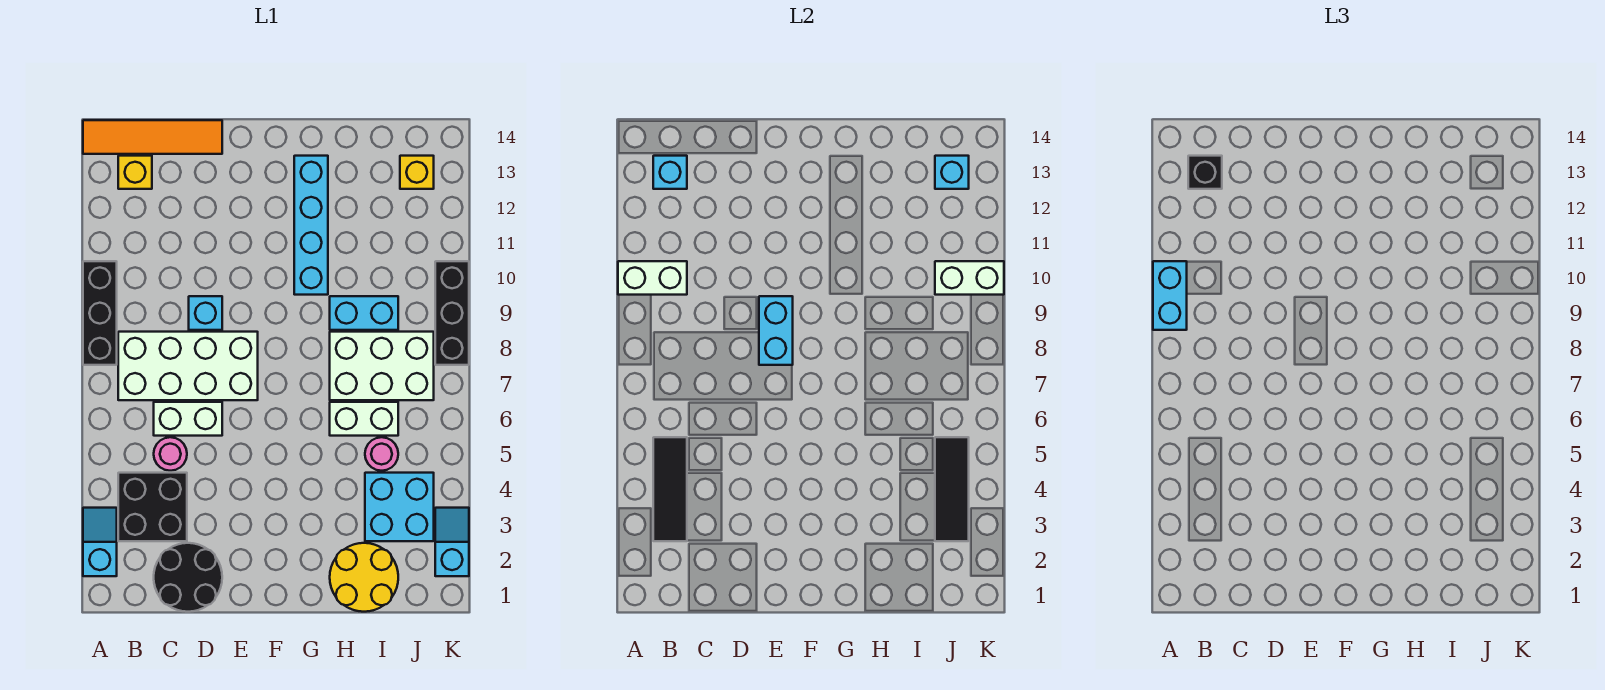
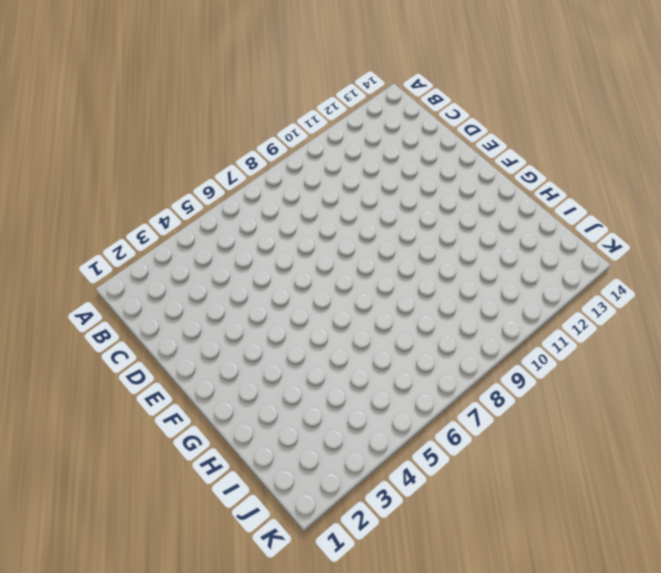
none -> cyan slope A2:A3 level 1 top 2
none -> black brick A8:A10 level 1
none -> orange tile A14:D14 level 1

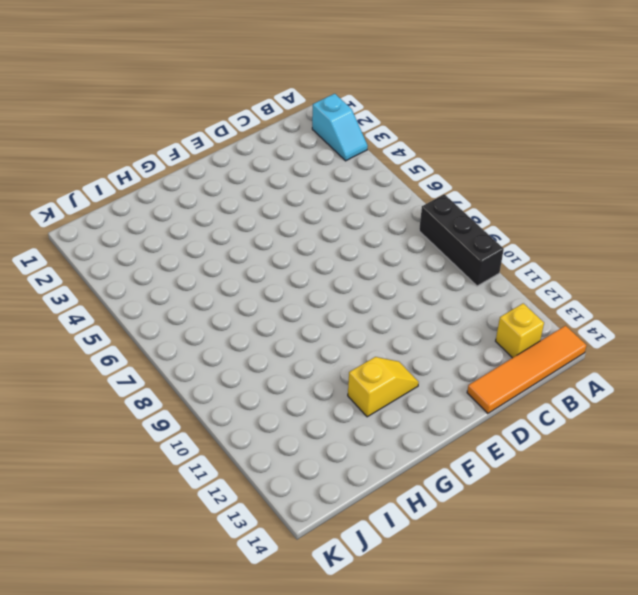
yellow slope F12:G12 level 1 top G -> cyan brick G10:G13 level 1
none -> black brick B3:C4 level 1
none -> white brick B7:E8 level 1
none -> black round brick C1:D2 level 1

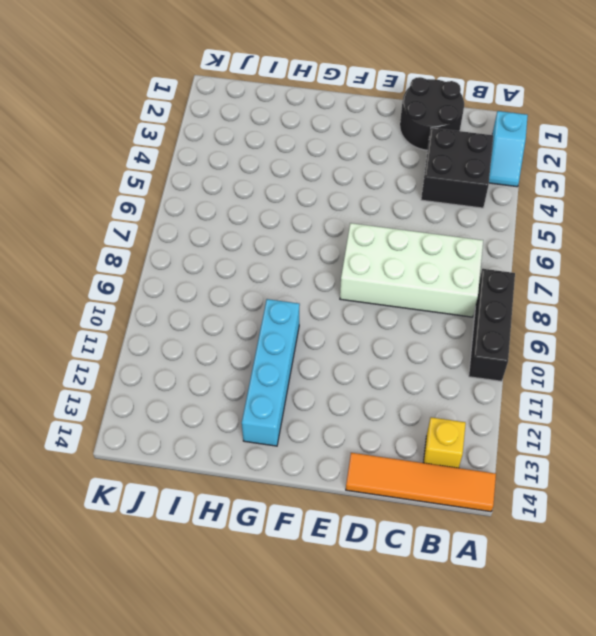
none -> pink round brick C5 level 1
none -> white brick C6:D6 level 1
none -> cyan brick D9 level 1

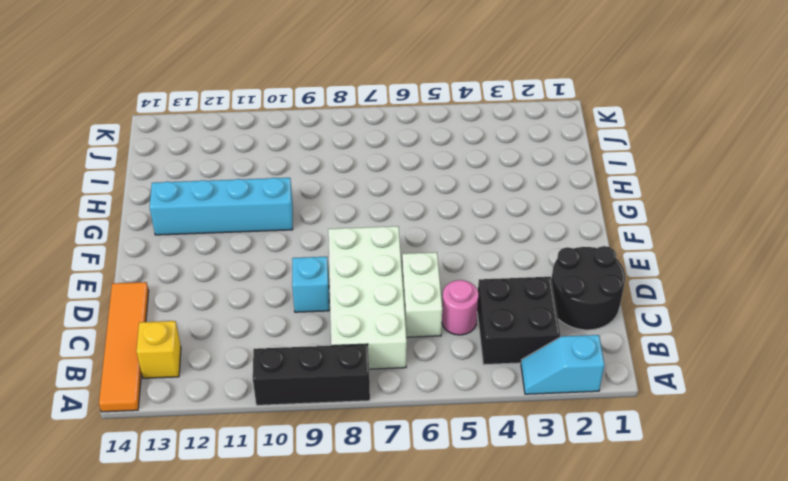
none -> yellow round brick H1:I2 level 1
none -> white brick H6:I6 level 1
none -> white brick H7:J8 level 1

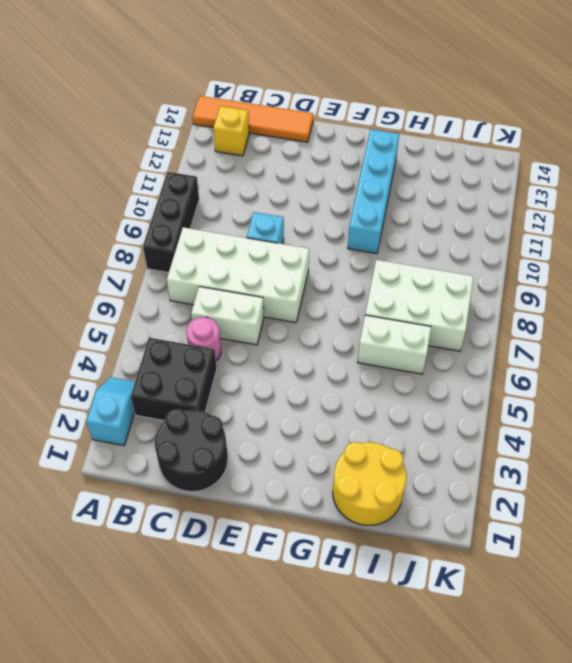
none -> cyan brick H9:I9 level 1
none -> cyan brick I3:J4 level 1
none -> pink round brick I5 level 1

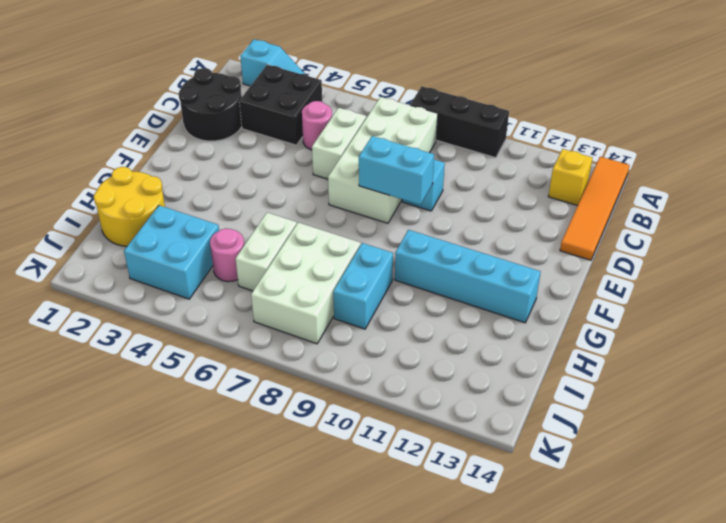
none -> yellow brick J13 level 1
none -> cyan slope K2:K3 level 1 top 2
none -> black brick K8:K10 level 1

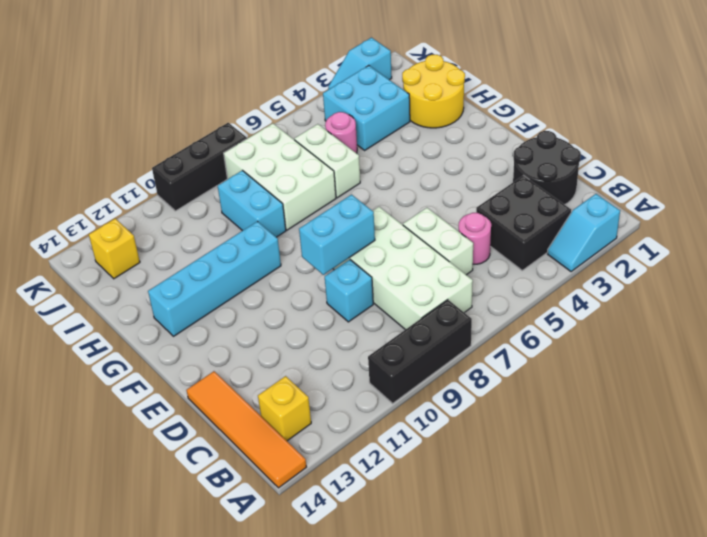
none -> white brick A10:B10 level 2
none -> black tile B3:B5 level 2
none -> cyan brick B13 level 2

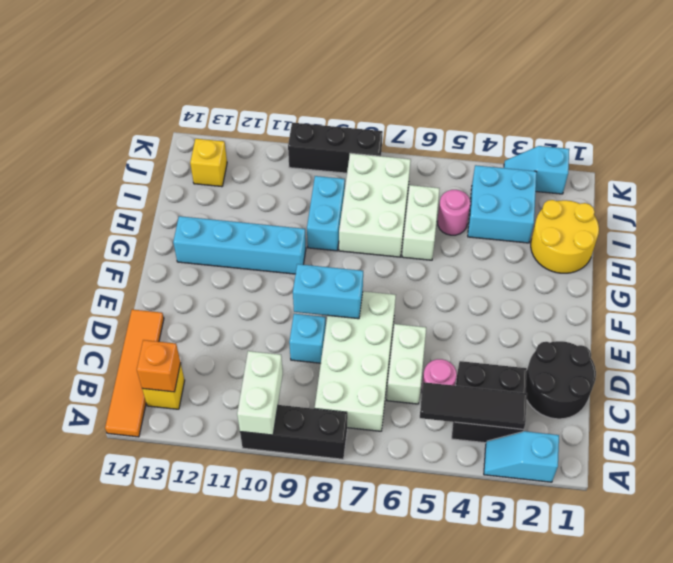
orange brick B13 level 2 -> cyan brick B13 level 2
none -> black tile J3:J5 level 2
none -> white brick J10:K10 level 2
none -> cyan brick J13 level 2

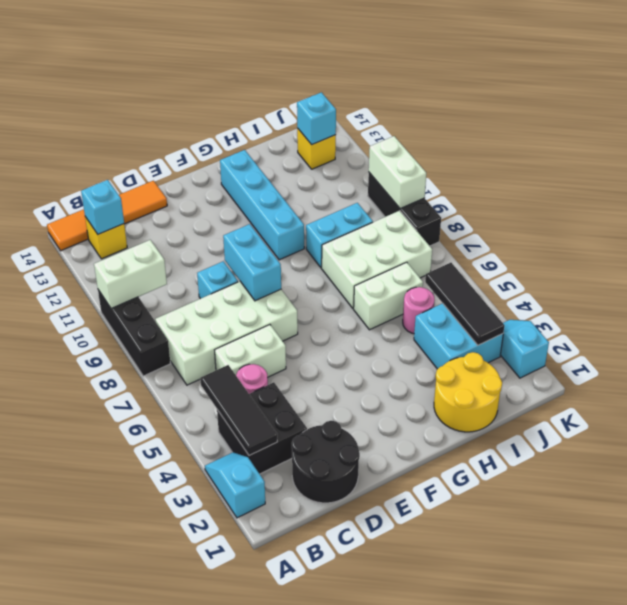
white brick K9:K10 level 2 -> white brick J10:K10 level 2
none -> cyan brick A9:A10 level 3
none -> black brick B13 level 3

